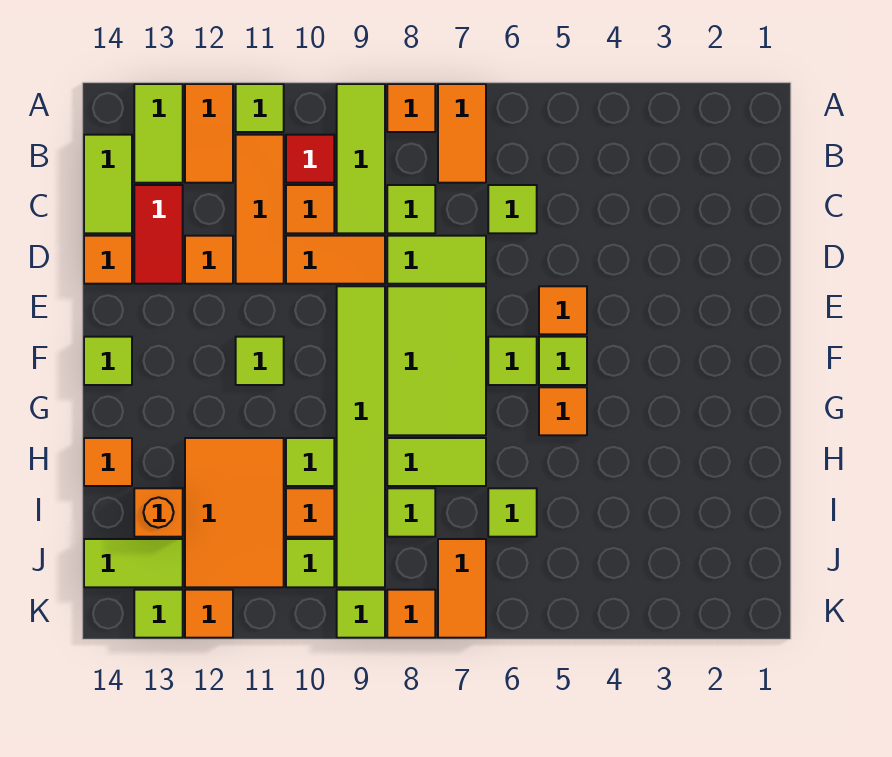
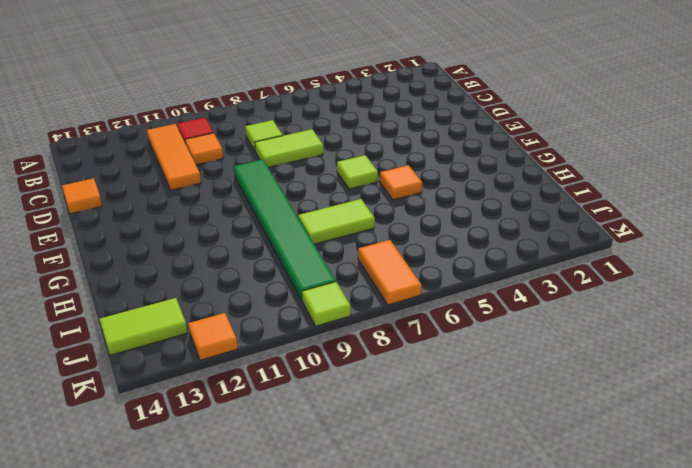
green tile E9:J9 level 1 -> lime tile E9:J9 level 1
none -> orange tile A7:B7 level 1
none -> orange tile A8 level 1
none -> lime tile A9:C9 level 1
none -> lime tile A11 level 1

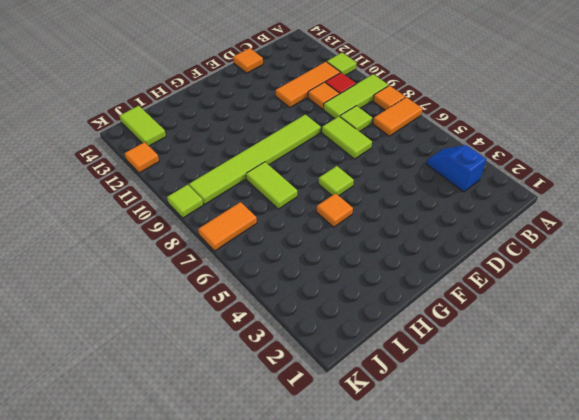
blue slope B3:B4 level 1 top 3 -> none
none -> orange tile A12:B12 level 1
none -> lime tile A13:B13 level 1
none -> lime tile B14:C14 level 1
none -> lime tile C6 level 1

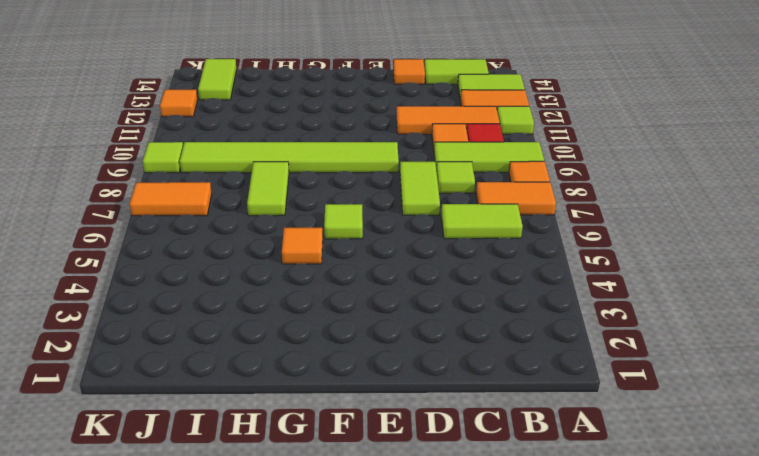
lime tile B6:C6 level 1 -> lime tile C6 level 1
none -> red tile C13:D13 level 1
none -> orange tile D9:D10 level 1
none -> orange tile D12 level 1
none -> orange tile E5 level 1

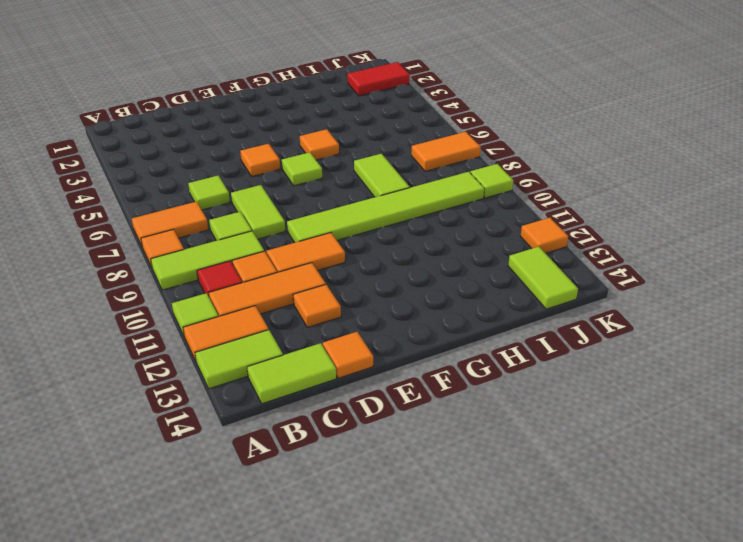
orange tile D10:E10 level 1 -> orange tile D9:D10 level 1
red tile J2:K2 level 1 -> red tile C13:D13 level 1
none -> lime tile E7:G8 level 1
none -> lime tile F5 level 1
none -> lime tile F11 level 1
none -> lime tile F14 level 1

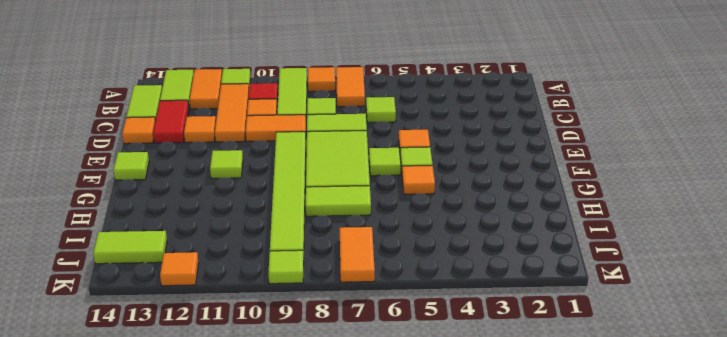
none -> lime tile H10 level 1
none -> orange tile H11:J12 level 1
none -> orange tile H14 level 1
none -> lime tile I6 level 1

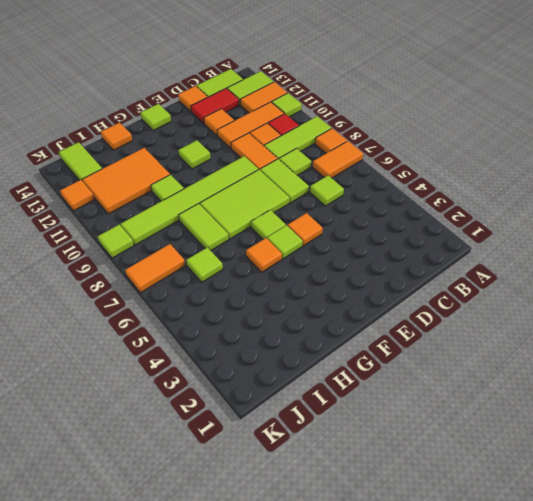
none -> lime tile I8 level 1
none -> orange tile I10 level 1
none -> orange brick I13 level 1
none -> lime tile J10 level 1

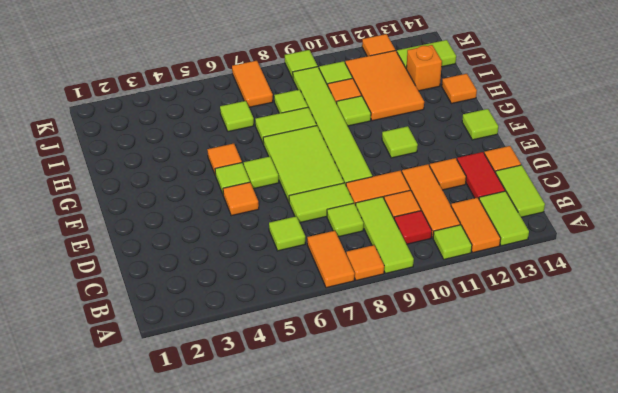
none -> orange tile K8 level 1
none -> lime tile K13 level 1

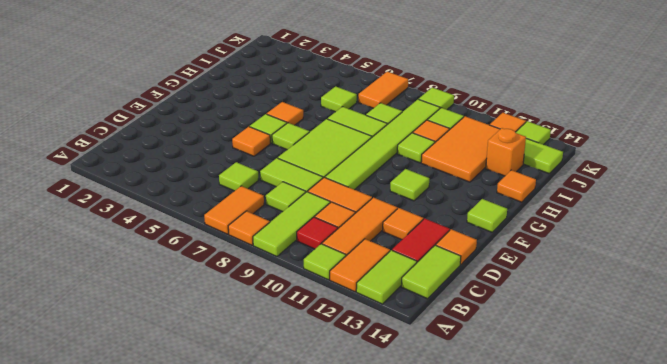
none -> orange tile K8 level 1

